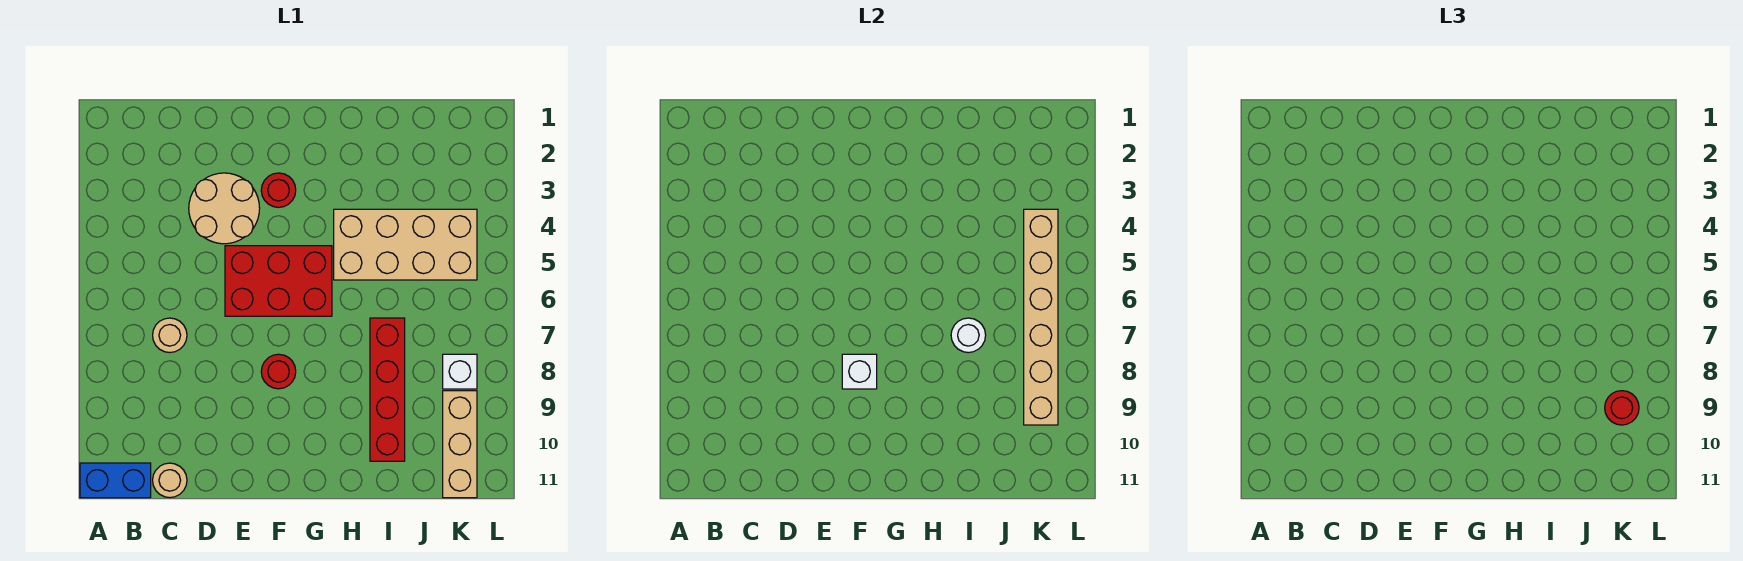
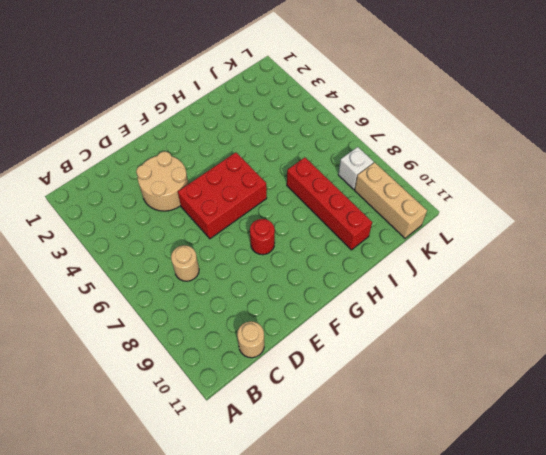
none -> blue brick A11:B11 level 1
none -> red round brick F3 level 1
none -> tan brick H4:K5 level 1

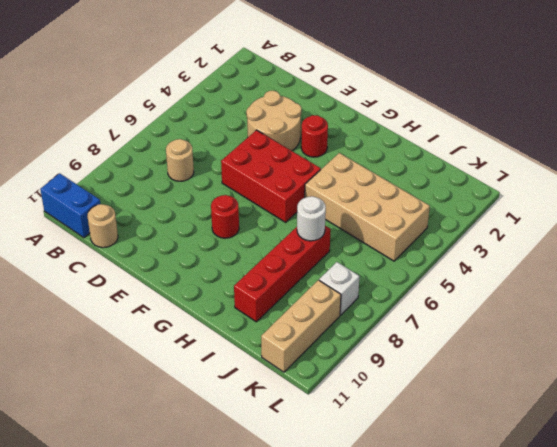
none -> white brick F8 level 2
none -> tan brick K4:K9 level 2
none -> red round brick K9 level 3

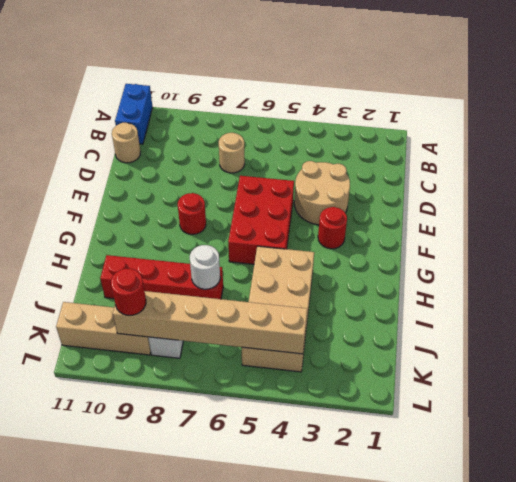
none -> white brick F8 level 2

